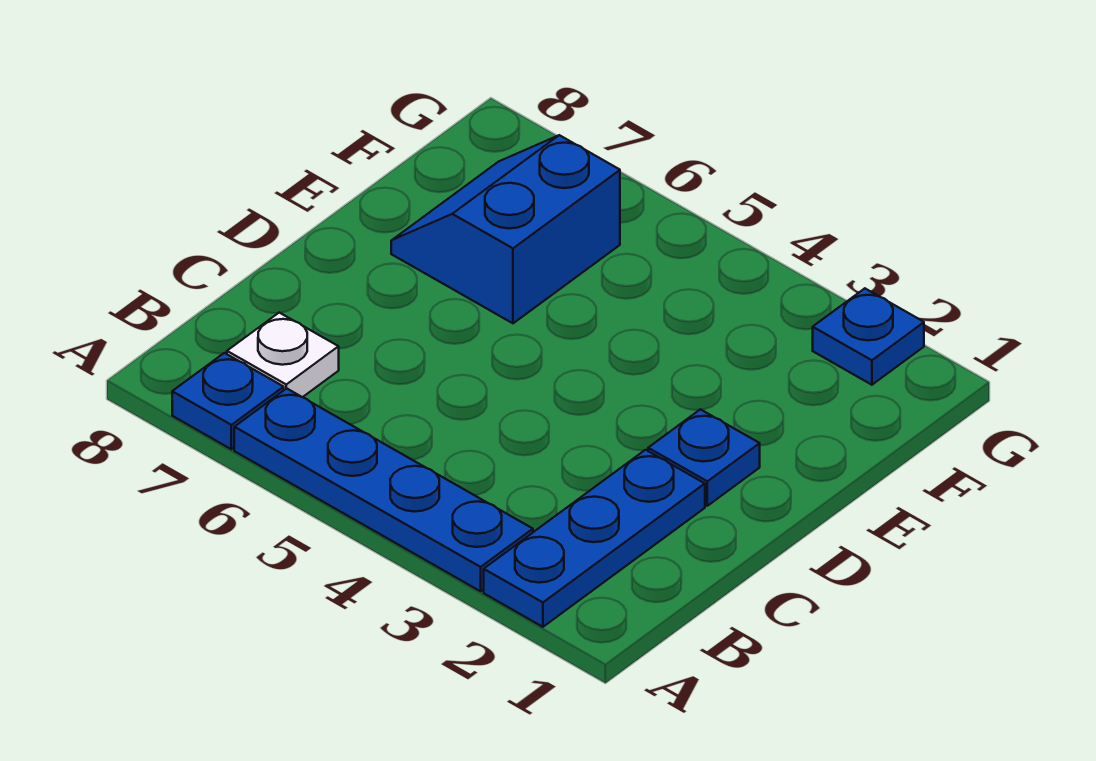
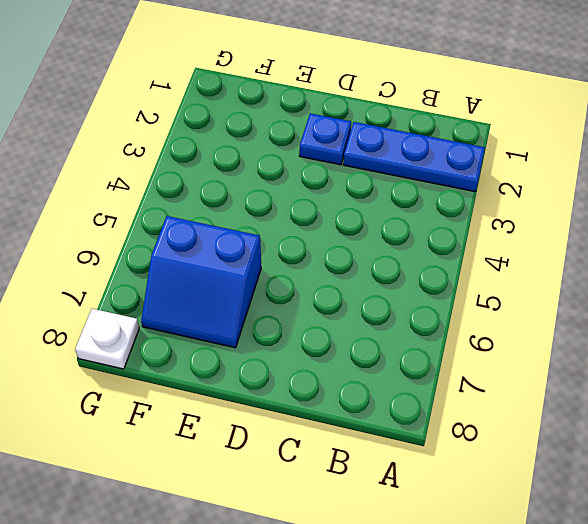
white plate G8 level 1 -> white plate B7 level 1
none -> blue plate A3:A6 level 1
none -> blue plate A7 level 1

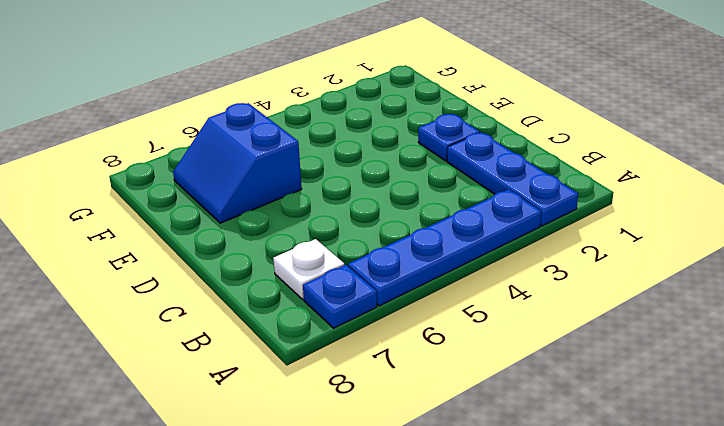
none -> blue plate G2 level 1

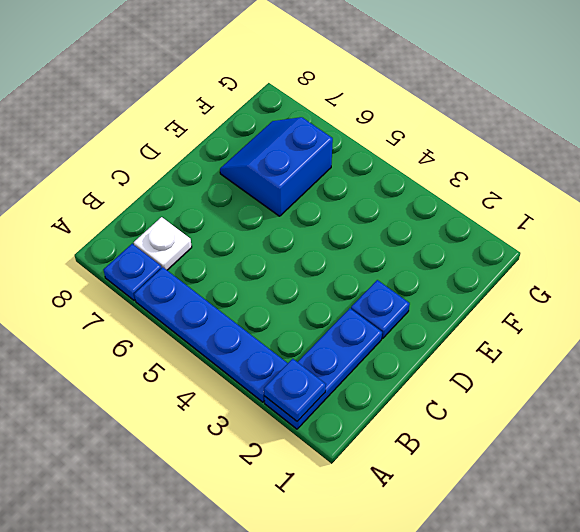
blue plate A2 level 2 -> blue plate G2 level 1

